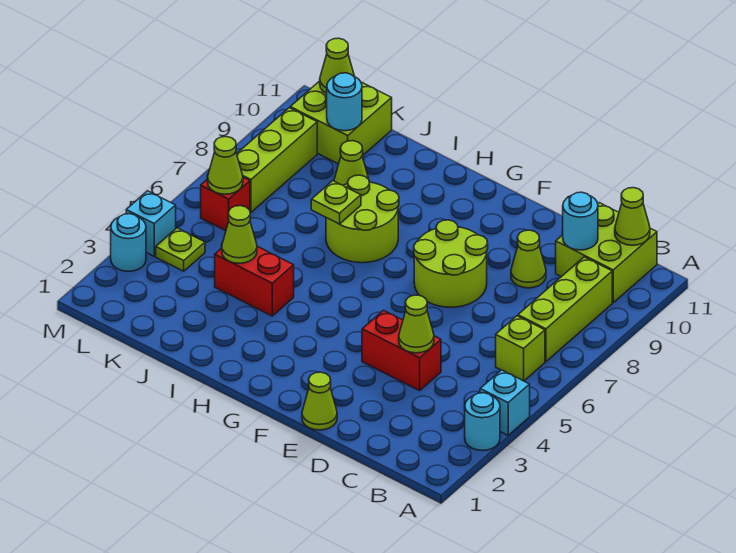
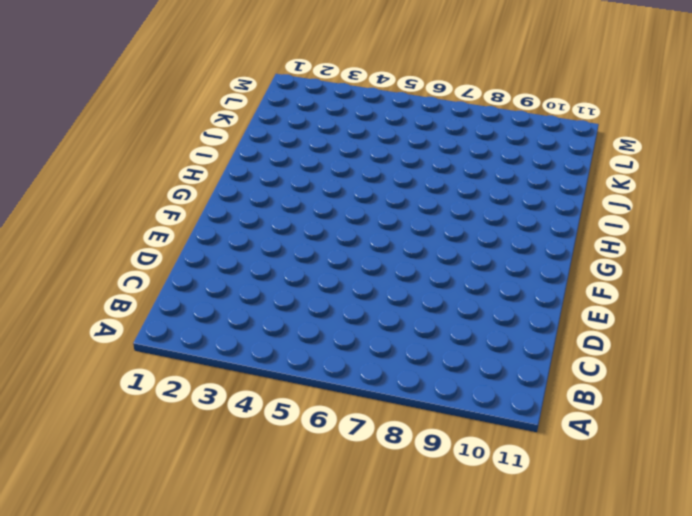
none -> cyan round brick A3 level 1
none -> cyan brick A4 level 1
none -> lime brick B6 level 1

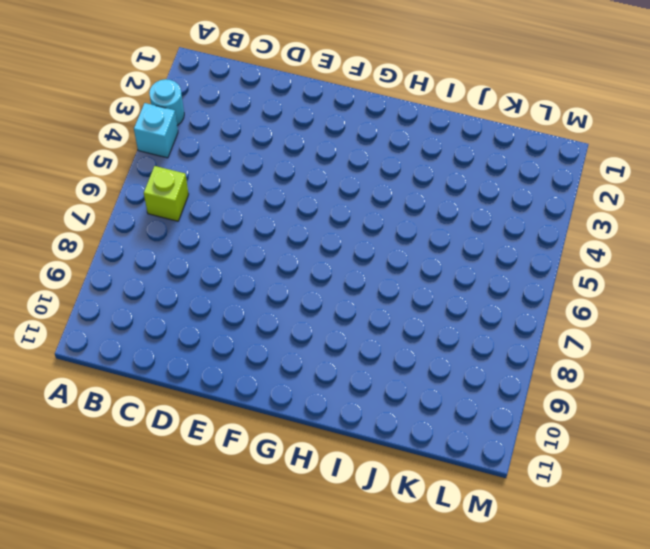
none -> lime brick B7:B9 level 1
none -> lime brick B10:C11 level 1
none -> red brick D4:E4 level 1

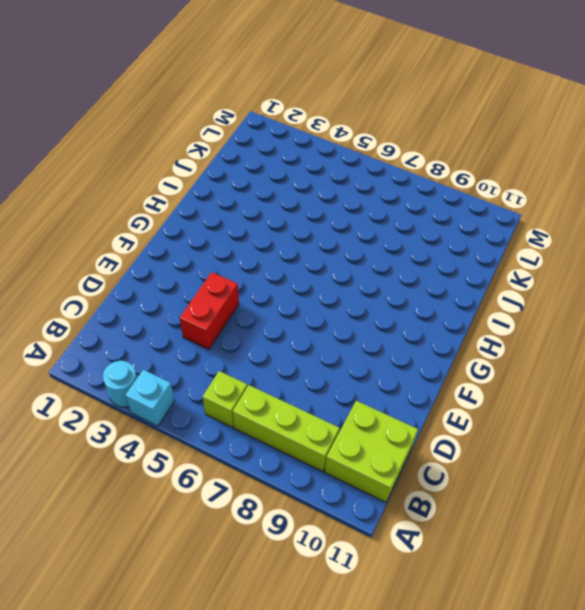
none -> lime cone D9 level 1
none -> lime cone E1 level 1
none -> lime round brick E7:F8 level 1

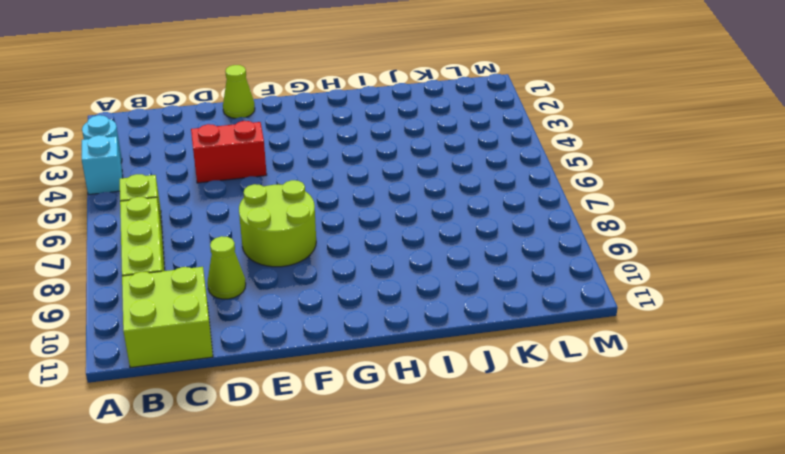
none -> lime round brick H7:I8 level 1
none -> red brick I4:J4 level 1
none -> lime cone J9 level 1

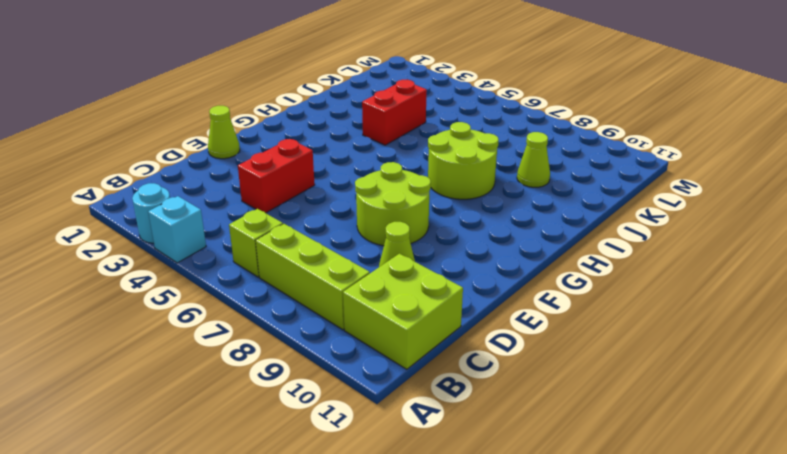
none -> lime brick K10:L11 level 1
none -> lime plate L4 level 1
none -> red brick L6 level 1

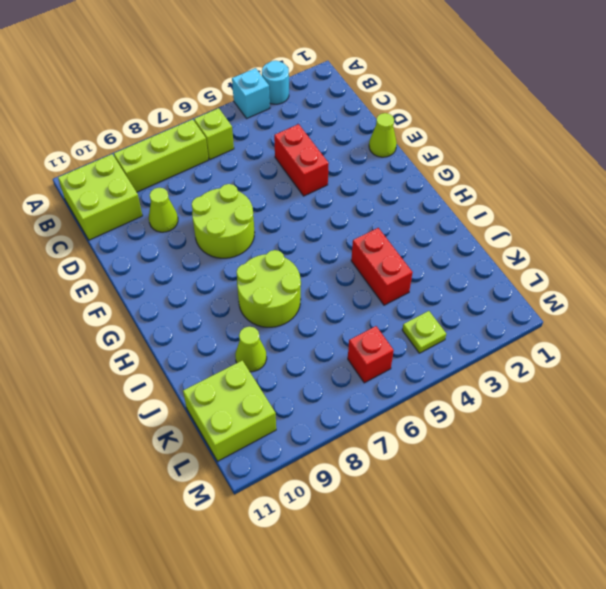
none -> lime brick L7:L9 level 1
none -> cyan round brick M3 level 1
none -> cyan brick M4 level 1

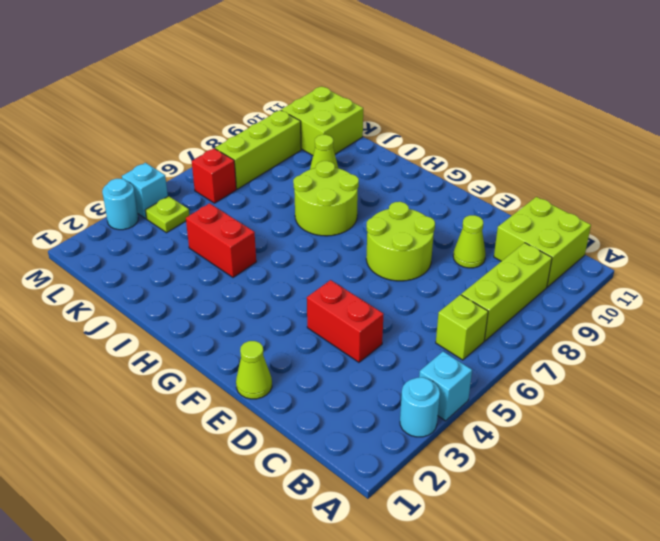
none -> lime cone B11 level 2
none -> cyan round brick C10 level 2
none -> lime cone D4 level 2

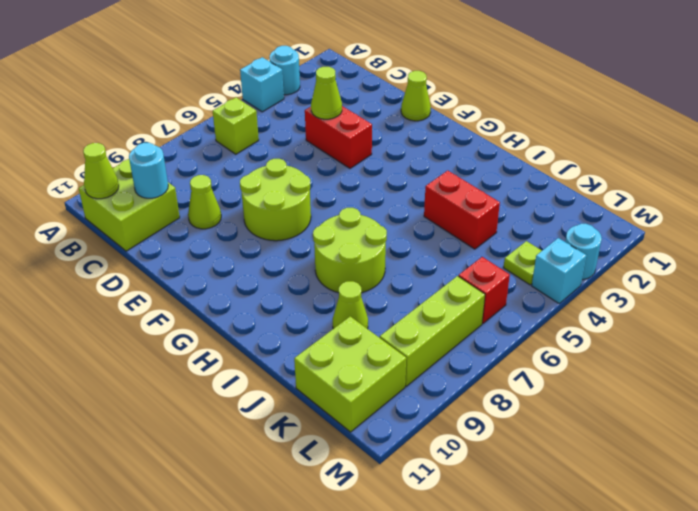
none -> lime brick B7:B9 level 1
none -> lime plate I7 level 2
none -> lime cone J4 level 2

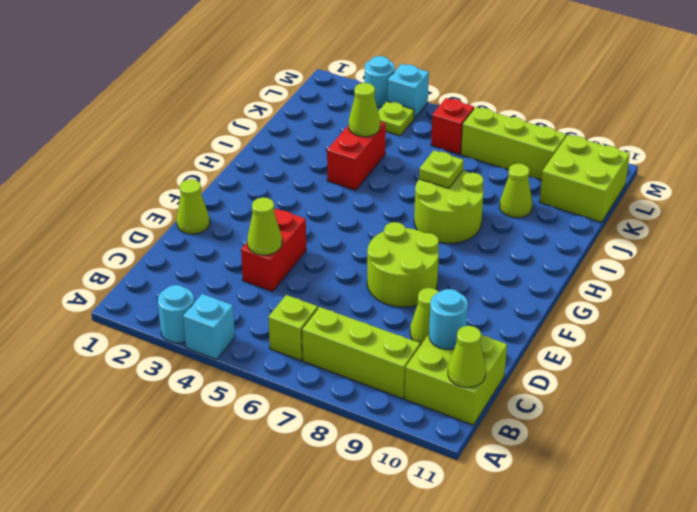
none -> cyan round brick K10 level 2
none -> lime cone L6 level 2
none -> lime cone L11 level 2

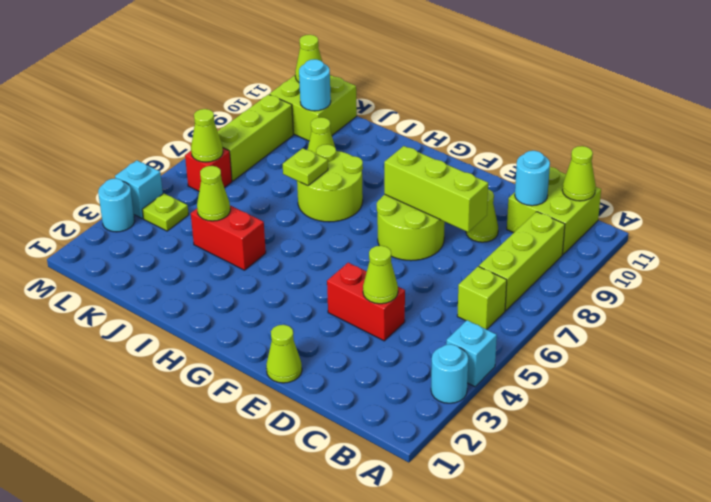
lime brick D8:F8 level 2 -> none

